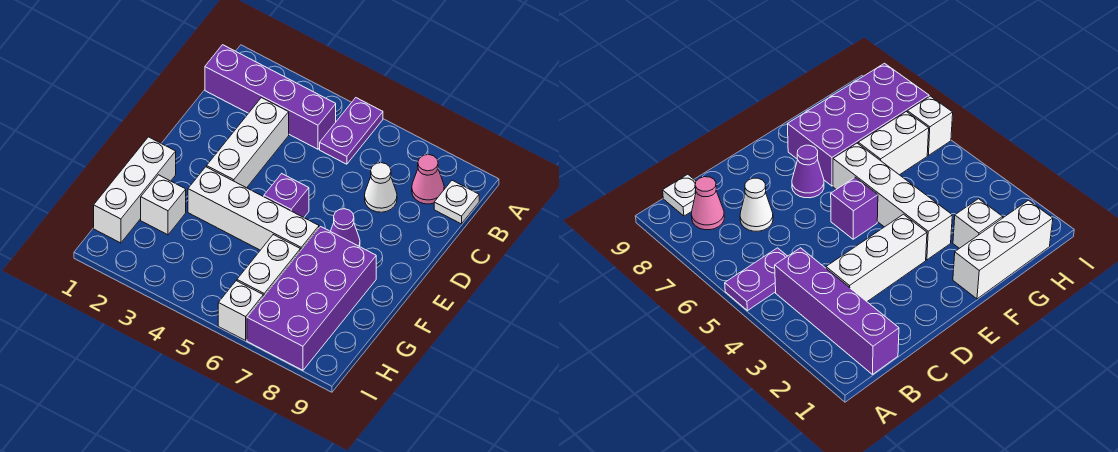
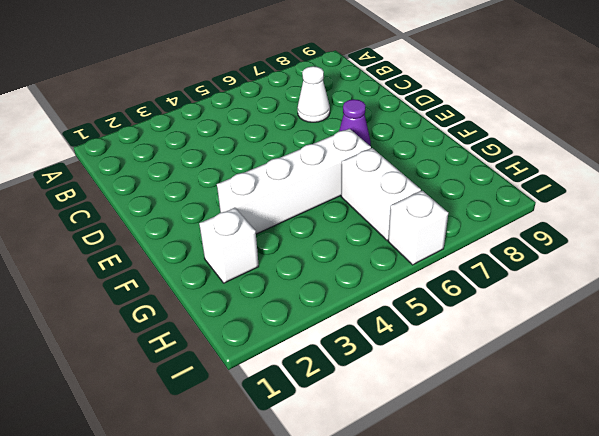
none -> purple plate A5:B5 level 1
none -> purple brick B1:B4 level 1
none -> pink cone B8 level 1

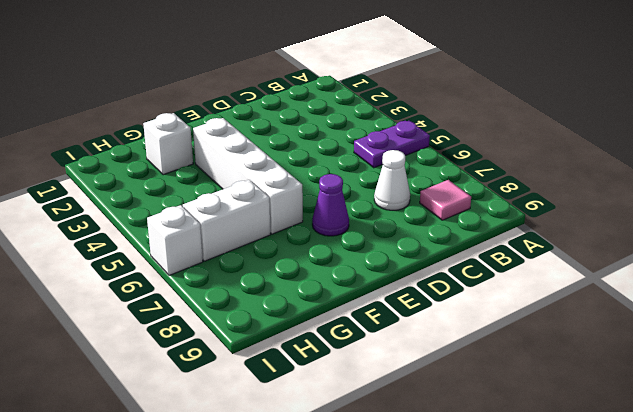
pink tile B8 level 1 -> pink cone B8 level 1
none -> purple brick B1:B4 level 1
none -> white plate B9 level 1
none -> white brick C3:E3 level 1

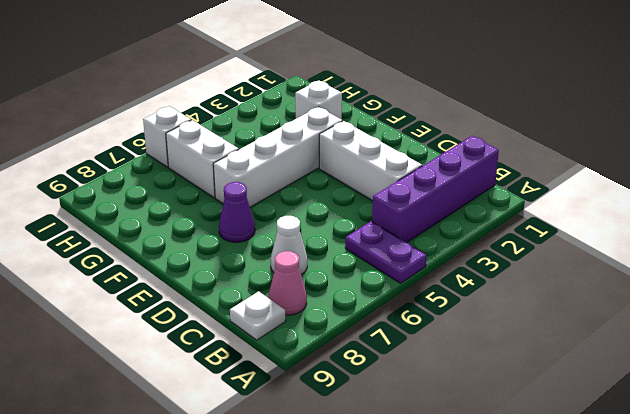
none -> purple brick E5 level 1
none -> white brick F1:H1 level 1
none -> purple brick F7:I8 level 1

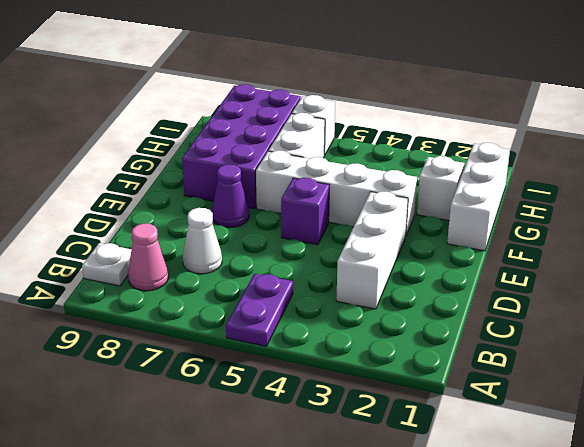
none -> purple brick B1:B4 level 1

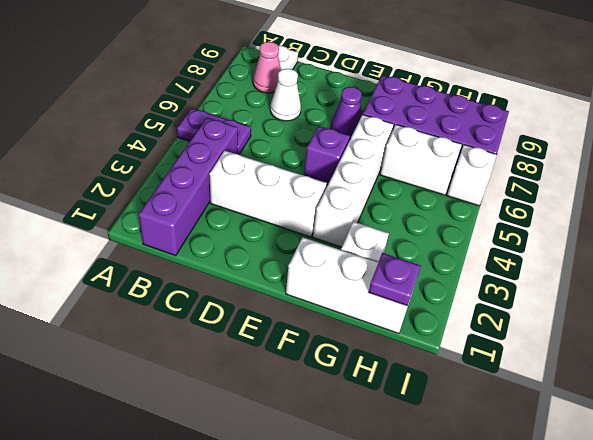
purple plate H1 level 2 -> none

